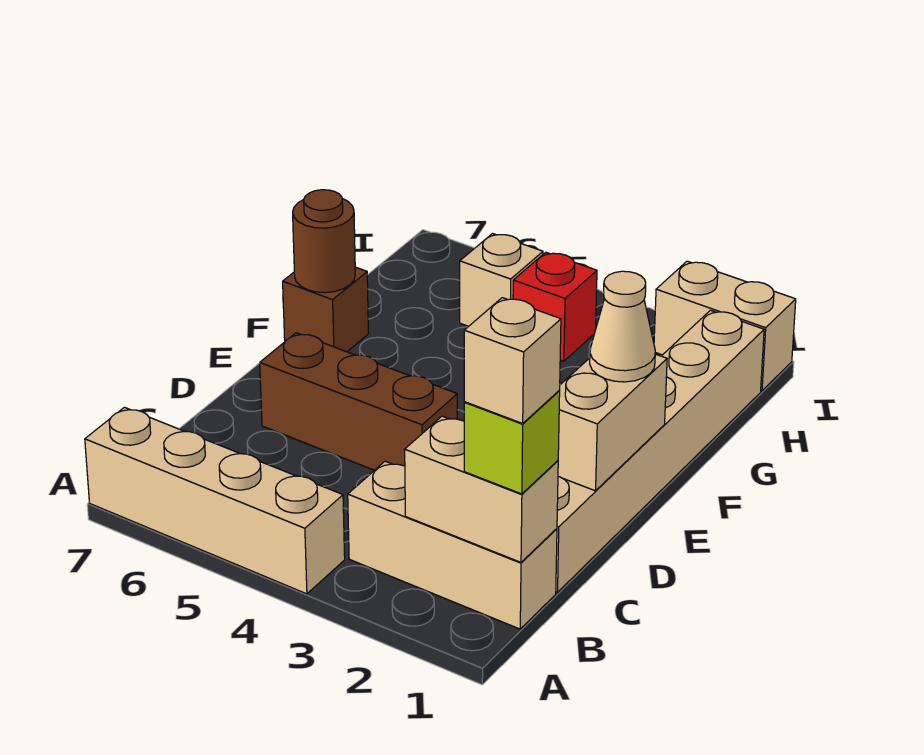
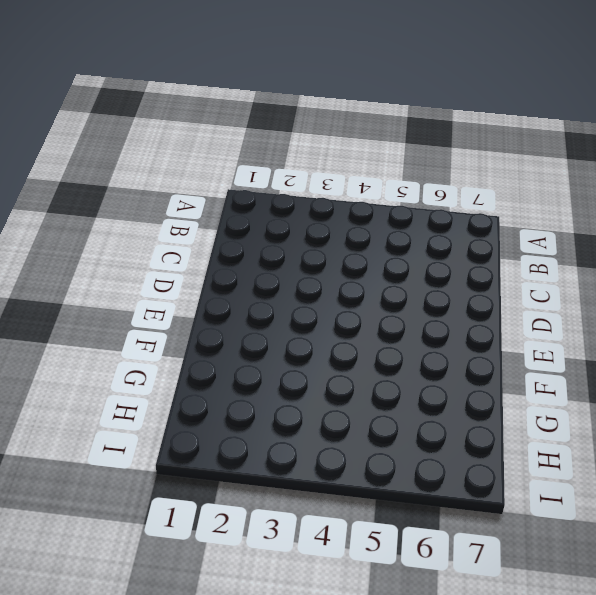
none -> tan brick A4:A7 level 1
none -> tan brick B1:B3 level 1
none -> tan brick C1:H1 level 1

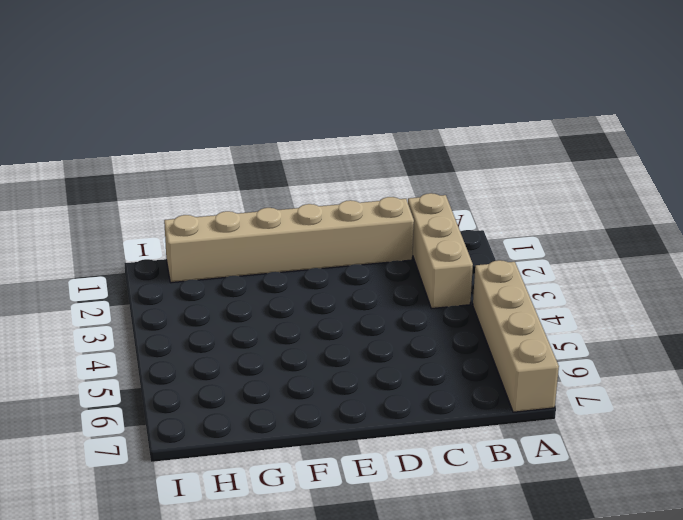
none -> brown brick D4:D6 level 1
none -> brown brick F7 level 1
none -> red brick H4 level 1

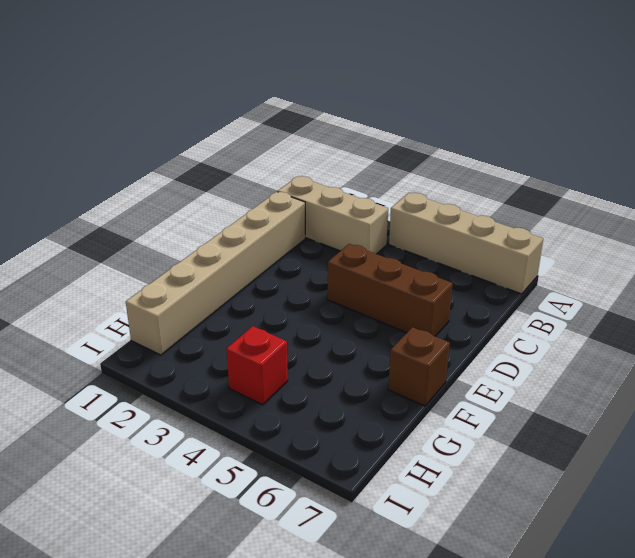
none -> tan brick H5 level 1
none -> tan brick I1:I2 level 1
none -> tan brick B1:B2 level 2

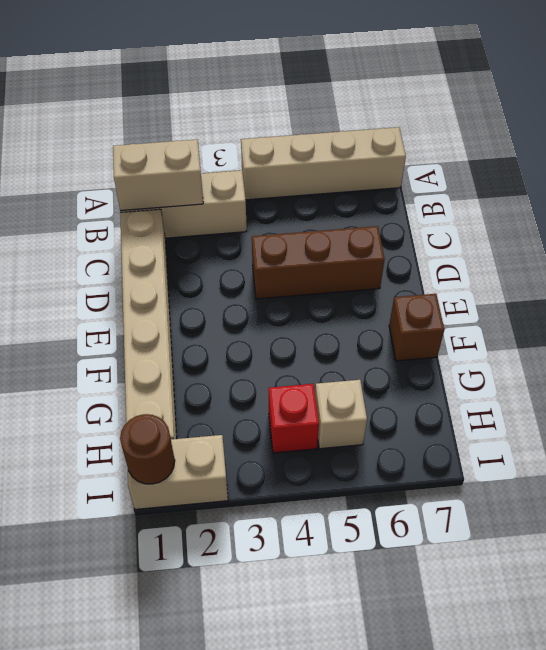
brown round brick I1 level 2 -> brown round brick F7 level 2
none -> tan brick D1:E1 level 2
none -> lime brick B1 level 3
none -> tan cone E1 level 3

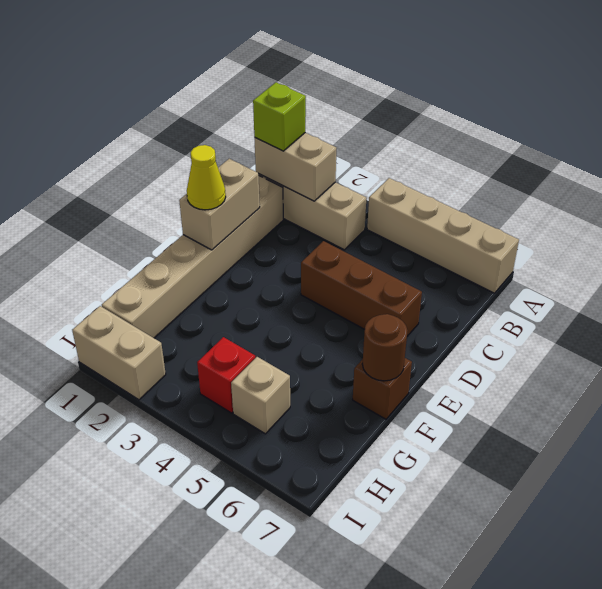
yellow cone E1 level 3 -> tan cone E1 level 3
none -> tan brick B1 level 4

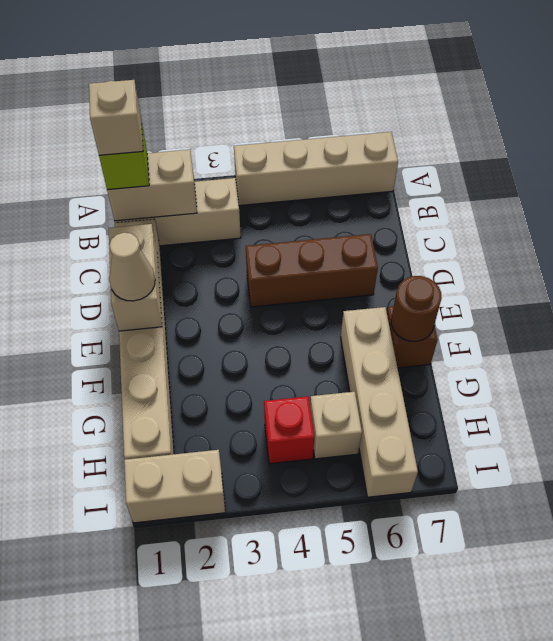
tan brick F6:I6 level 1 -> none

